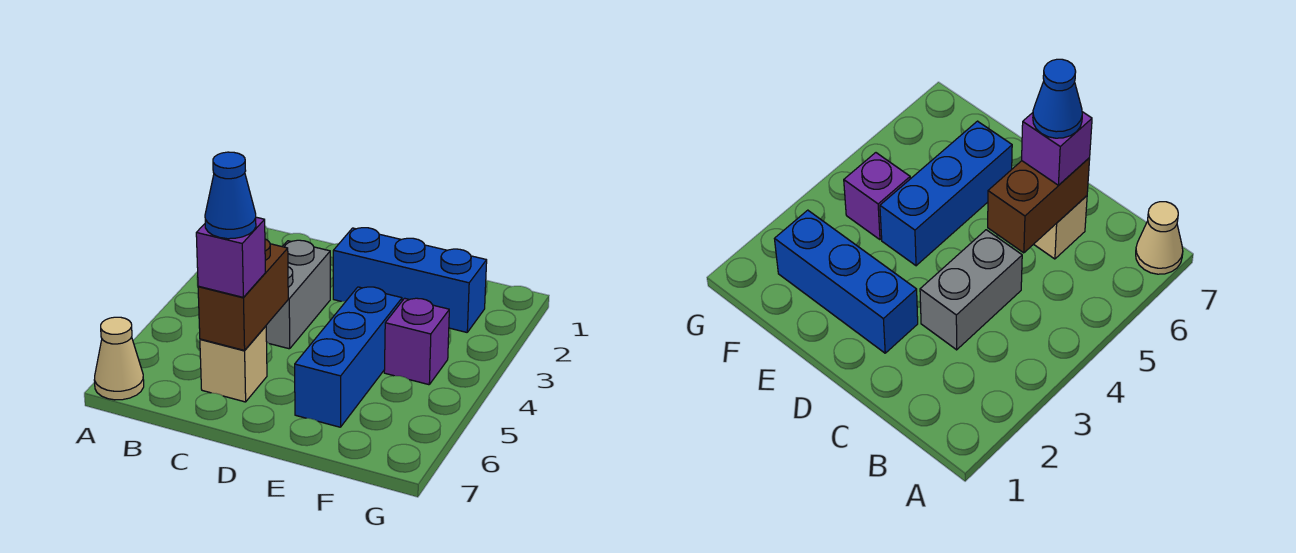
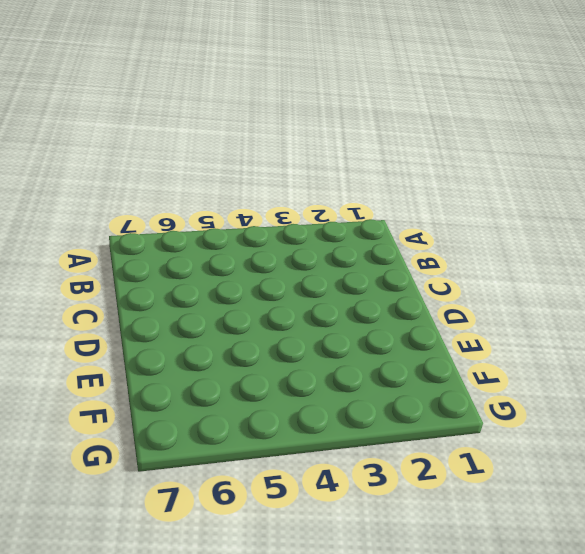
none -> tan cone A7 level 1
none -> grey brick C3:C4 level 1

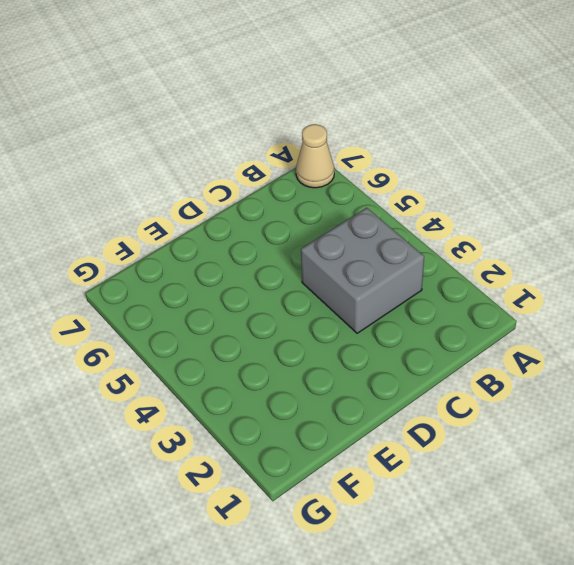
grey brick B3:C4 level 1 -> grey brick C3:C4 level 1
none -> tan brick C6 level 1
none -> blue brick D2:F2 level 1

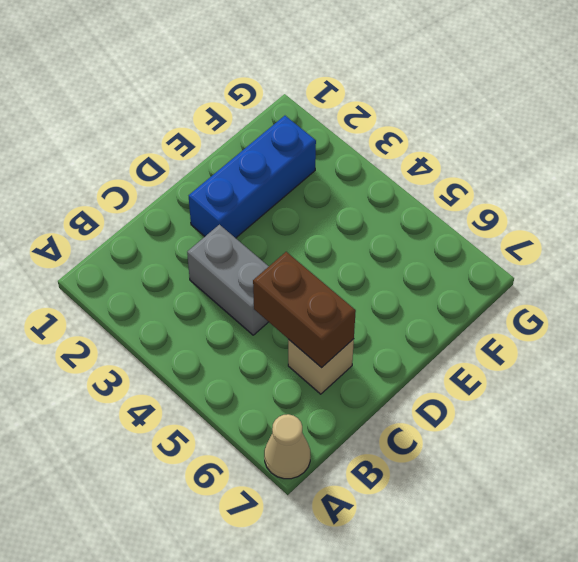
none -> blue brick E4:E6 level 1
none -> purple brick F4 level 1

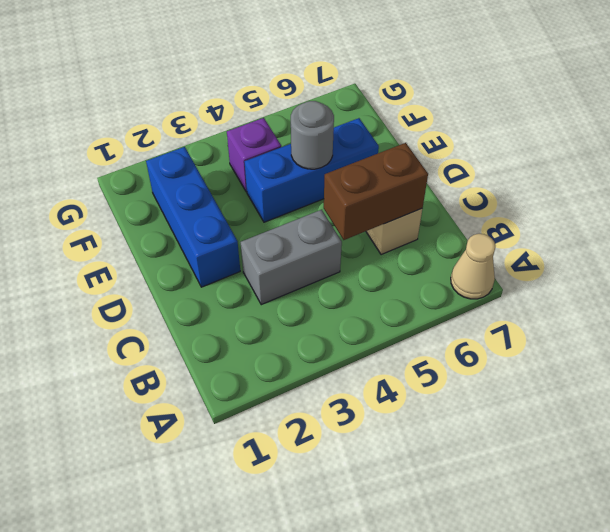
grey round brick E5 level 2 -> none
none -> purple brick C6 level 3
none -> blue cone C6 level 4

